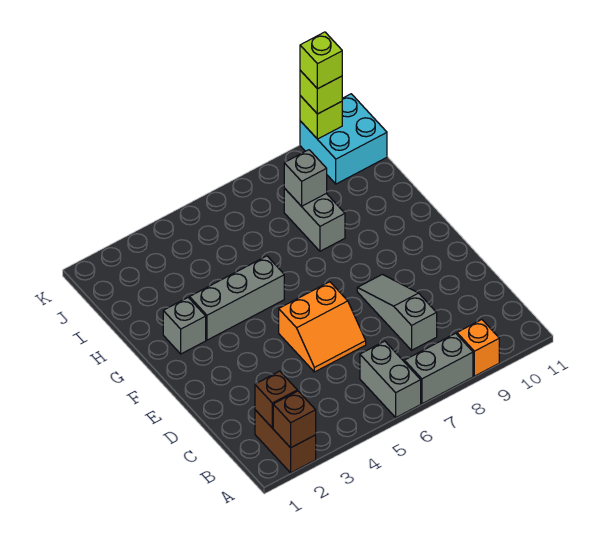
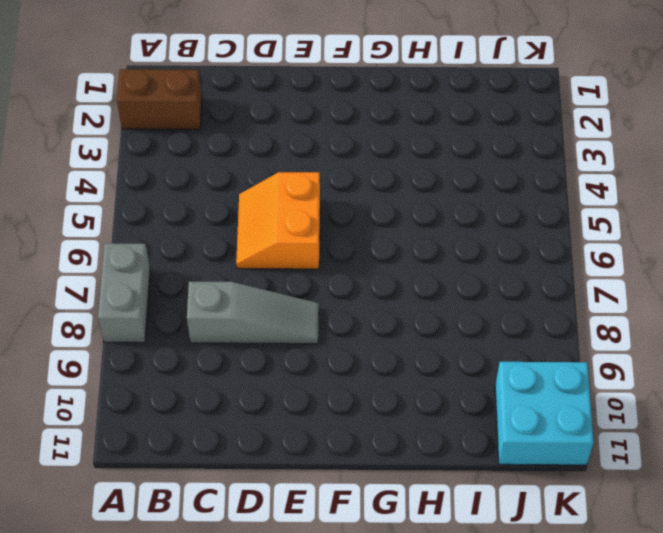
none -> grey brick A6:B6 level 1
none -> orange brick A9 level 1
none -> grey brick G2 level 1

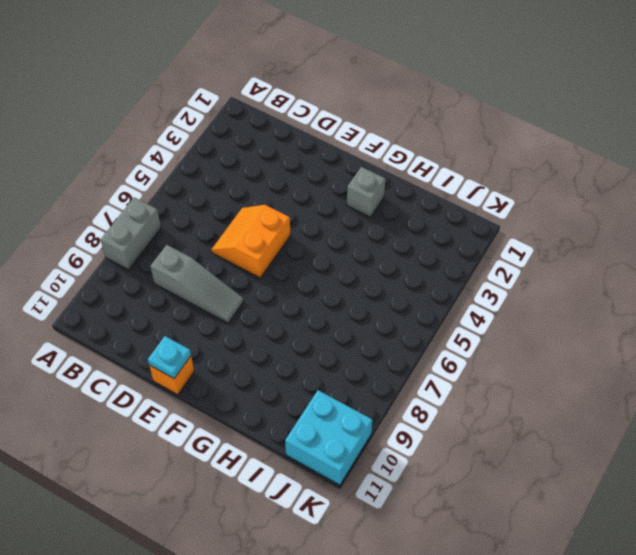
orange brick E11 level 1 -> orange brick A9 level 1
cyan plate E11 level 2 -> none
none -> brown brick A2:B2 level 1
none -> grey brick A6:B6 level 1
none -> grey brick G3:G5 level 1

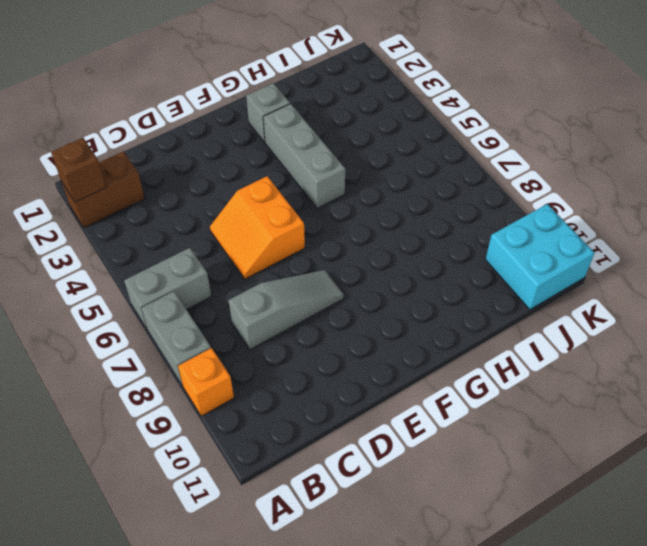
none -> grey brick H8:I8 level 1
none -> brown brick B2 level 2
none -> grey brick I8 level 2

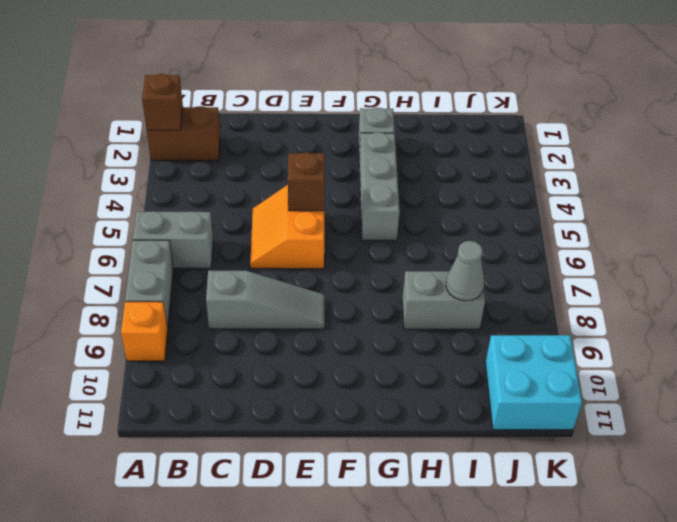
brown brick E5 level 2 -> brown brick B2 level 2
grey cone I8 level 2 -> grey brick I8 level 2
none -> lime brick K10 level 2
none -> lime brick K10 level 3
none -> lime brick K10 level 4

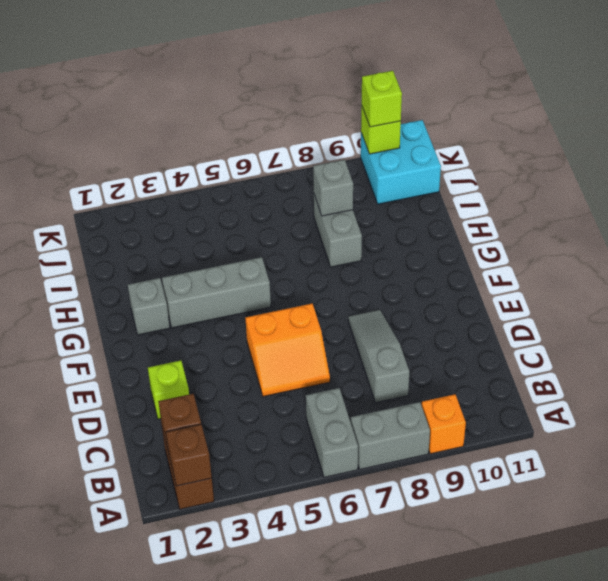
lime brick D2 level 1 -> lime brick K10 level 4

